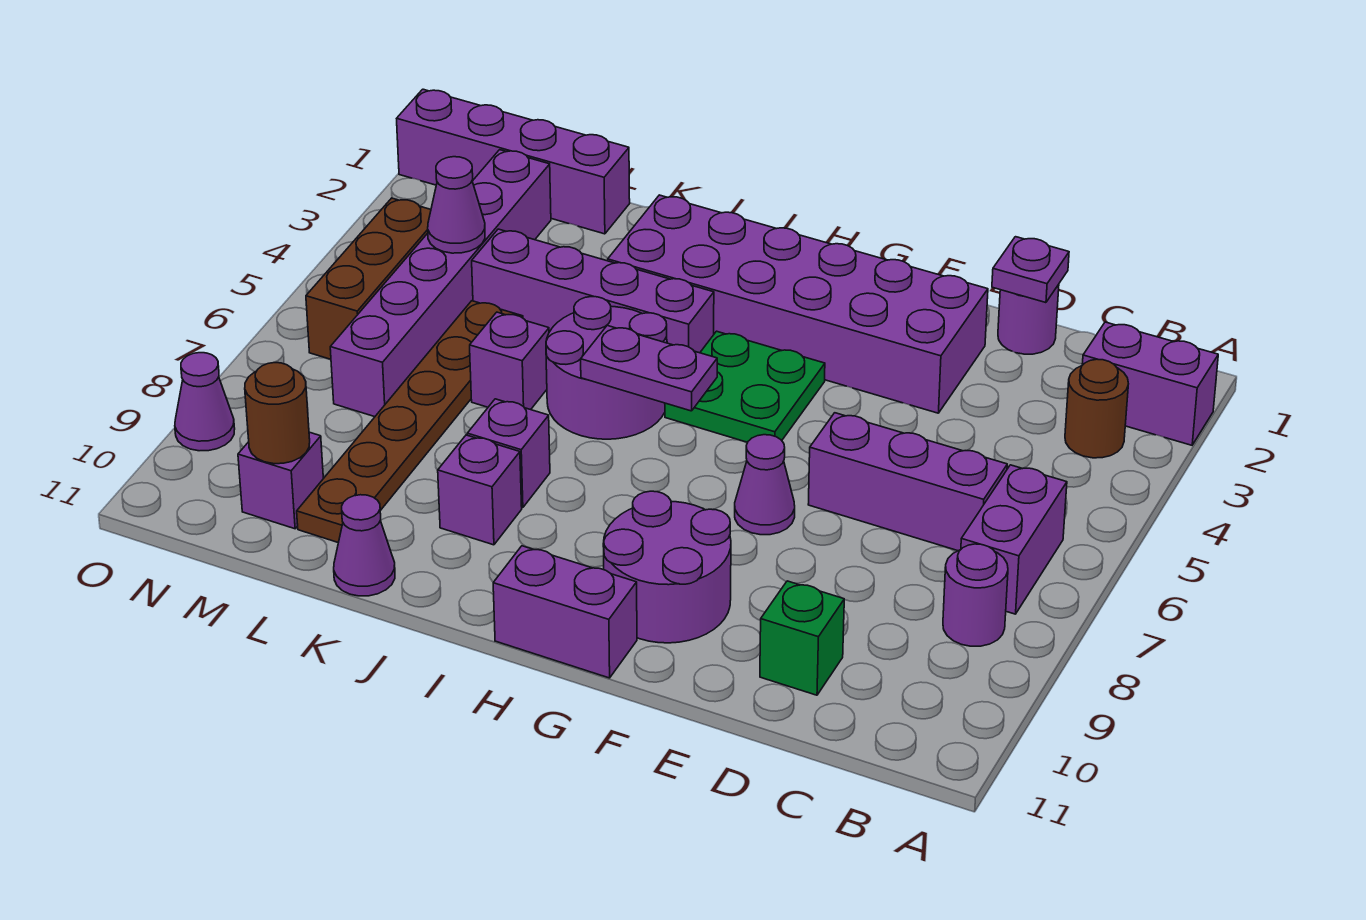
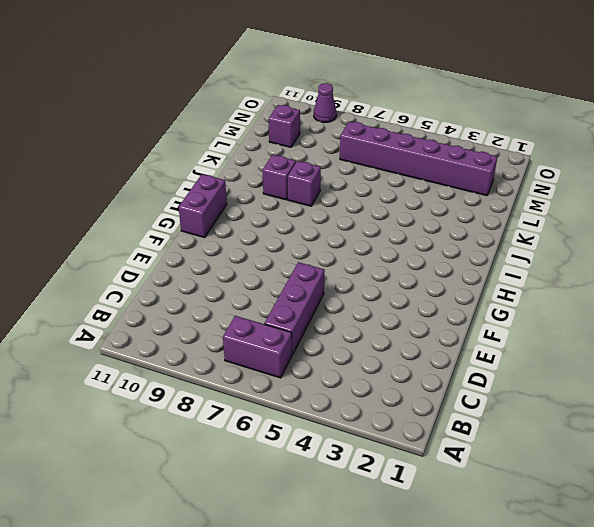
none -> purple brick A2:B2 level 1
none -> brown round brick B3 level 1
none -> purple round brick B8 level 1

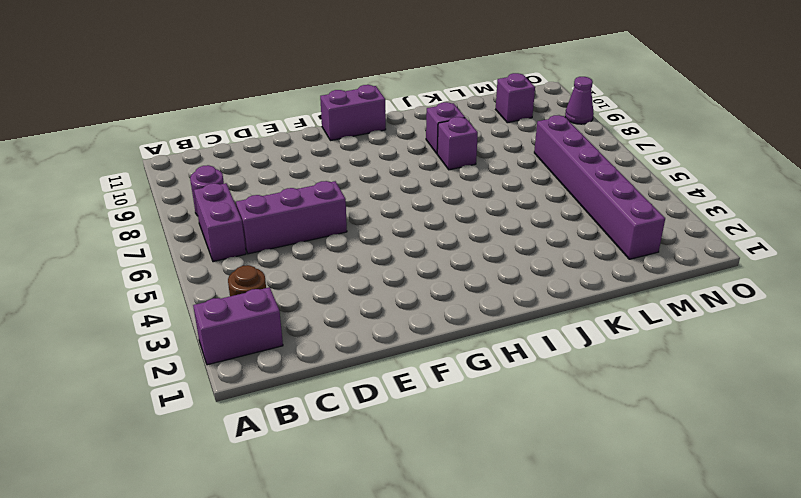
none -> purple round brick D1 level 1
none -> green brick D10 level 1
none -> purple brick E2:J3 level 1

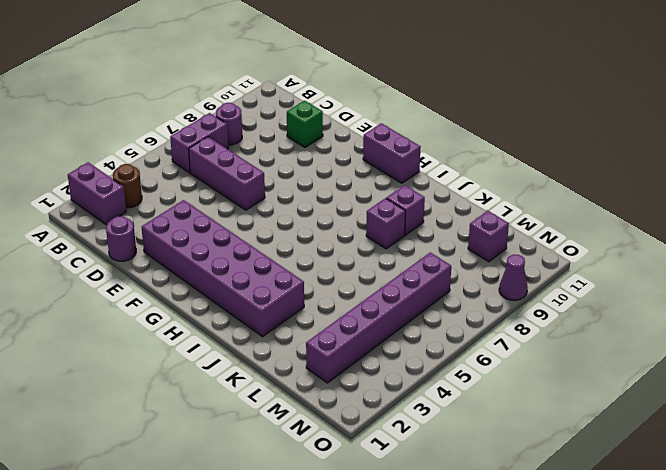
none -> purple cone F7 level 1
none -> purple round brick F9:G10 level 1
none -> green plate G4:H5 level 1

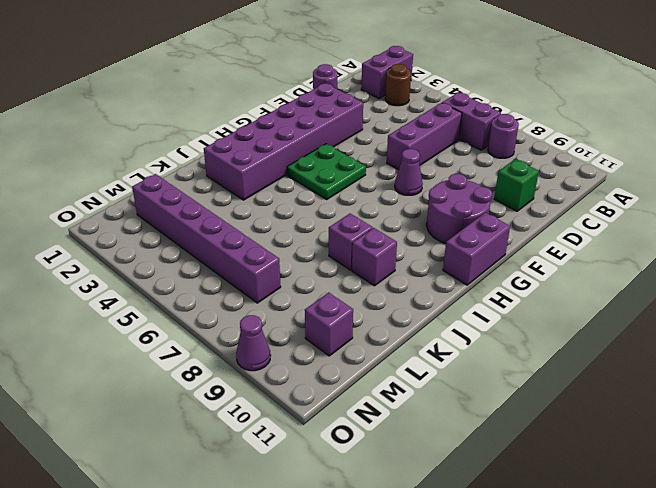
none -> purple brick I4:L4 level 1
none -> purple round brick I5:J6 level 1
none -> purple brick K6 level 1

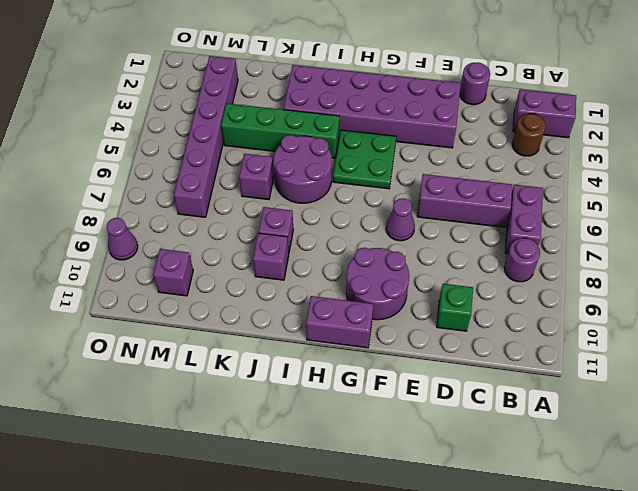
green brick I4:L4 level 1 -> purple brick I4:L4 level 1
none -> purple cone K11 level 1
none -> purple brick L1:O1 level 1
none -> brown plate L5:L10 level 1

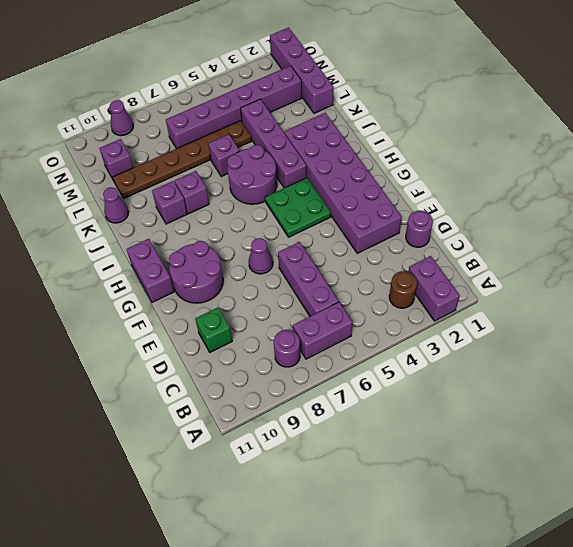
none -> brown brick N4:N6 level 1
none -> purple plate D1 level 2
none -> purple plate H6:I6 level 2

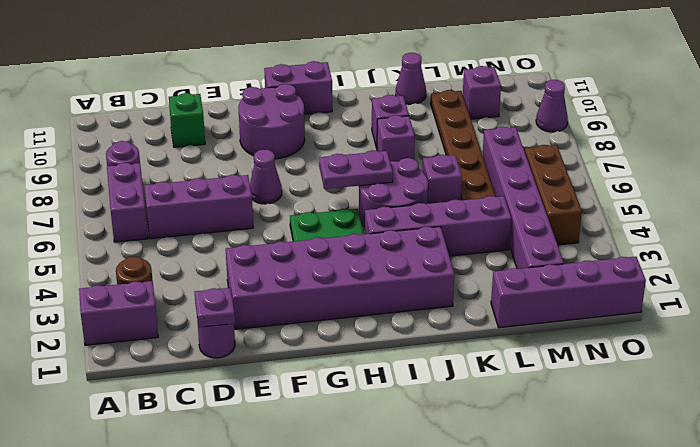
none -> purple cone M4 level 2
none -> brown round brick M10 level 2

